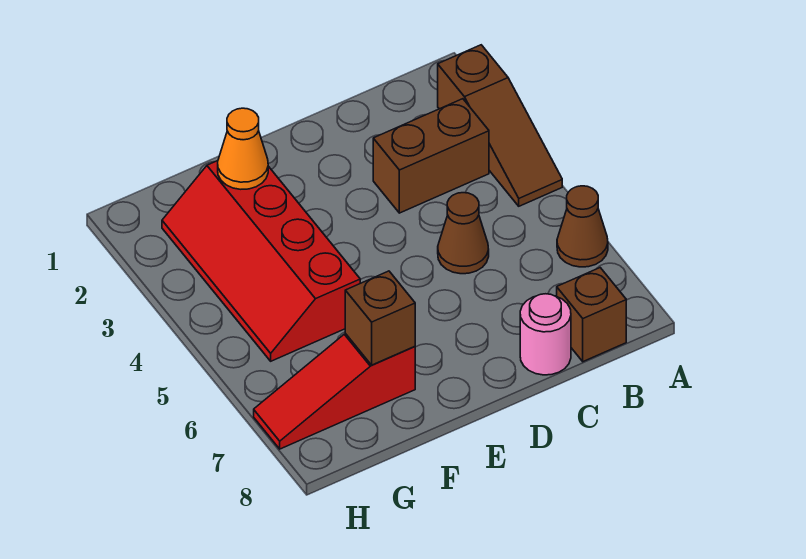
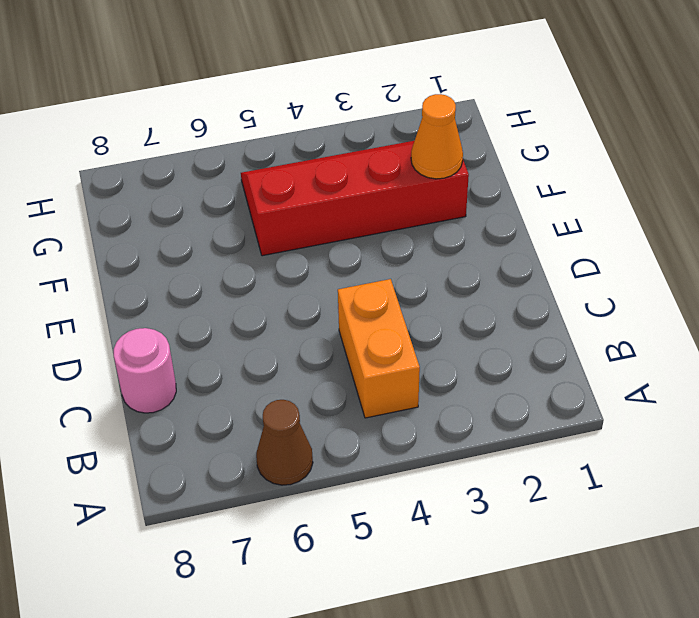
orange brick B4:C4 level 1 -> none
none -> brown slope A2:A4 level 1 top 2
none -> brown brick B3:C3 level 1

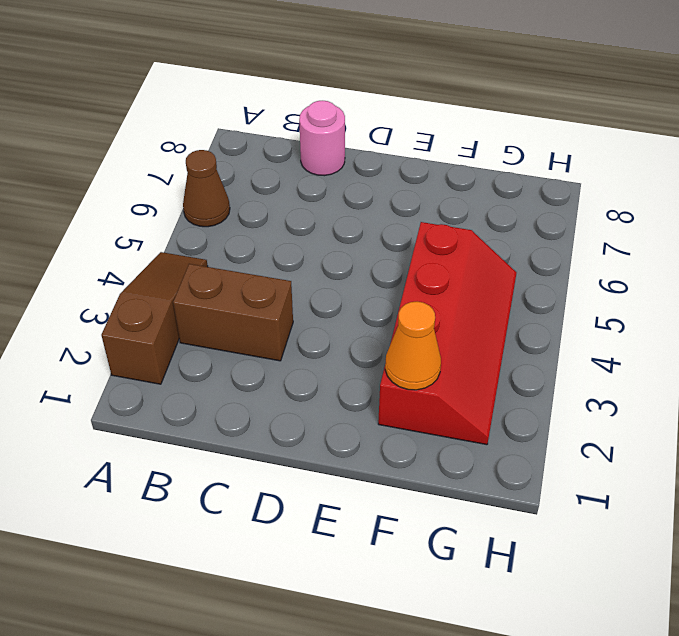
none -> brown brick B8 level 1
none -> brown cone C5 level 1

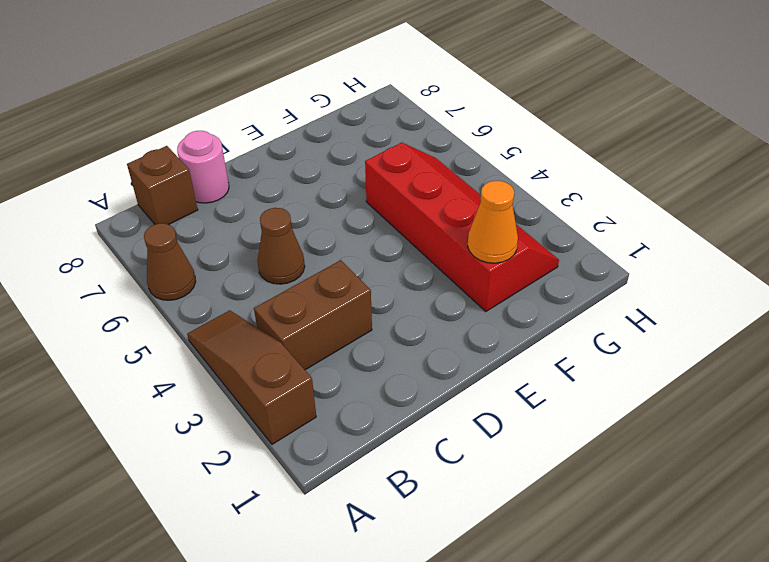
none -> red slope F7:H7 level 1 top F
none -> brown brick F7 level 2

